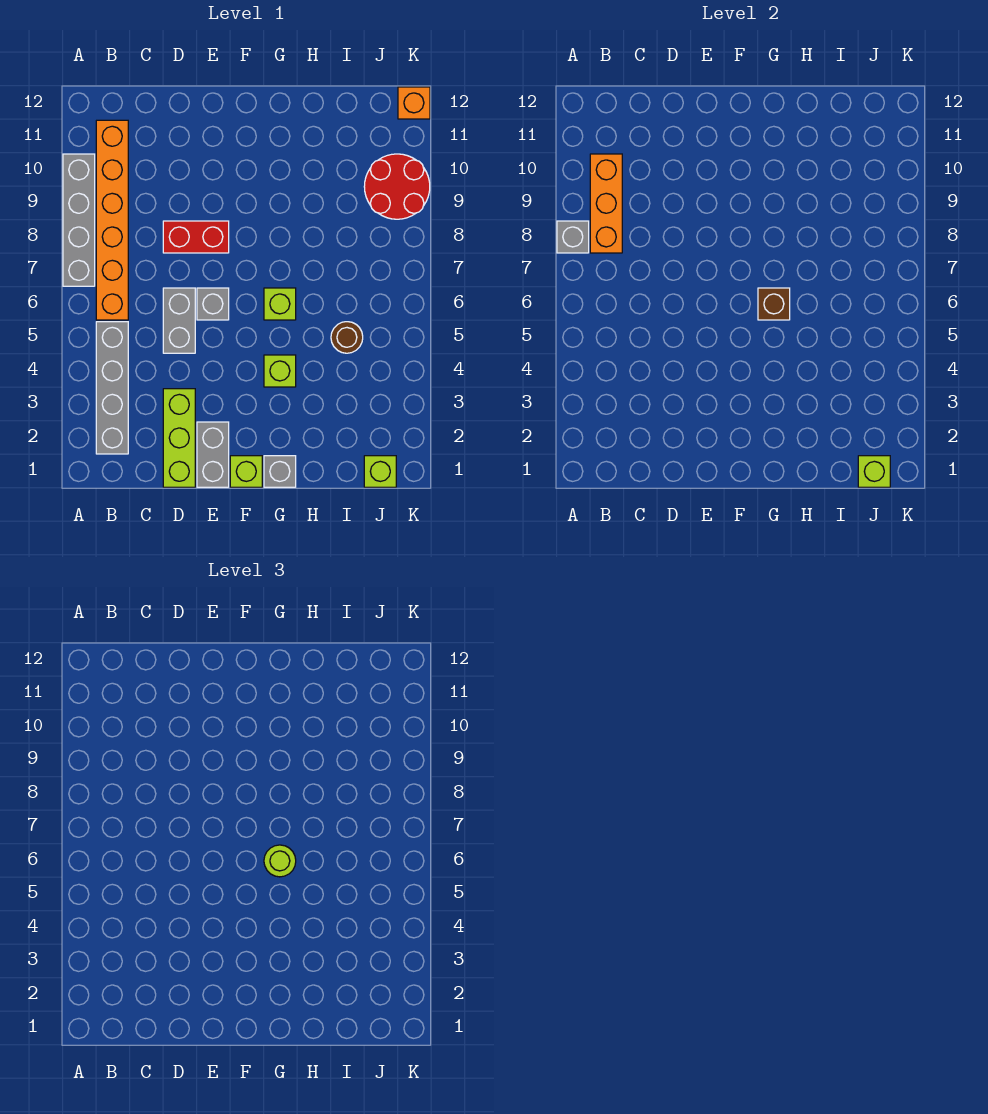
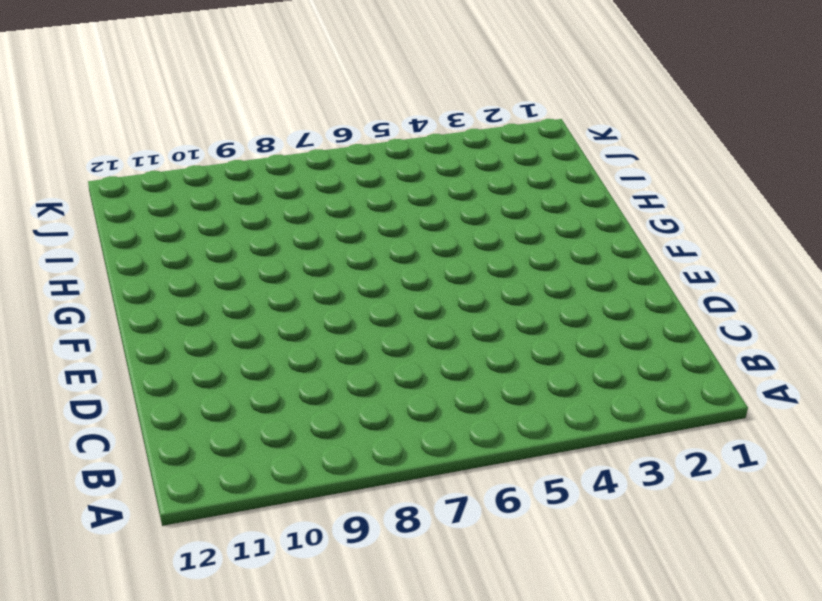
none -> grey brick A7:A10 level 1
none -> grey brick B2:B5 level 1
none -> orange brick B6:B11 level 1

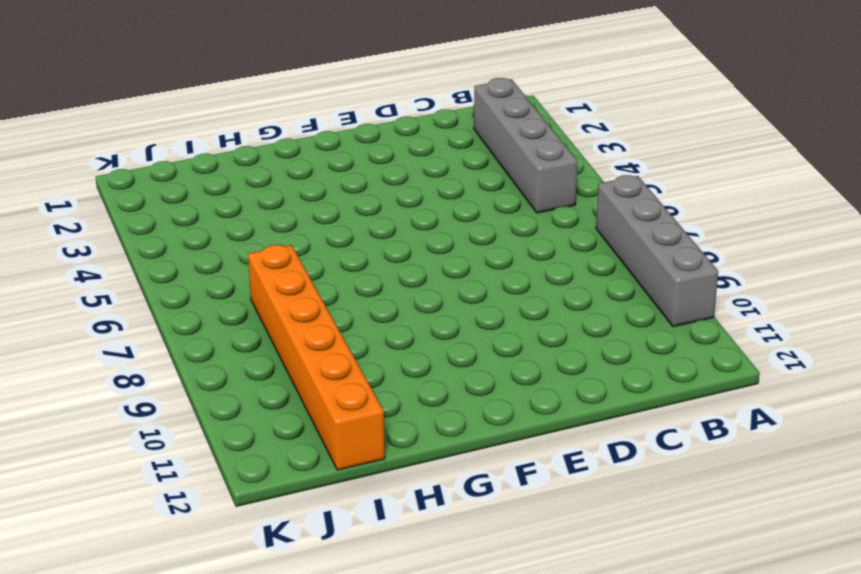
orange brick I7:I12 level 1 -> orange brick B6:B11 level 1
none -> lime brick D1:D3 level 1
none -> grey brick D5:D6 level 1
none -> red brick D8:E8 level 1

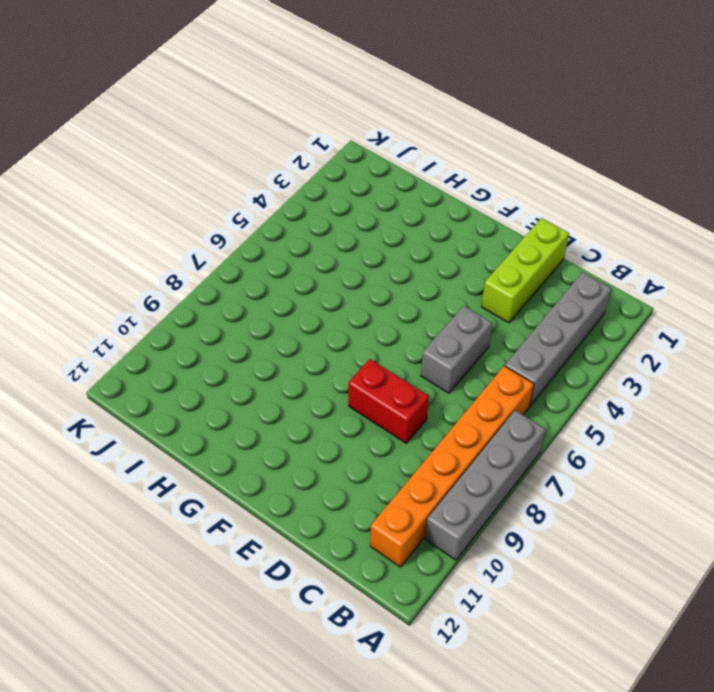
none -> grey brick E1:E2 level 1
none -> grey brick E6 level 1
none -> lime brick F1 level 1

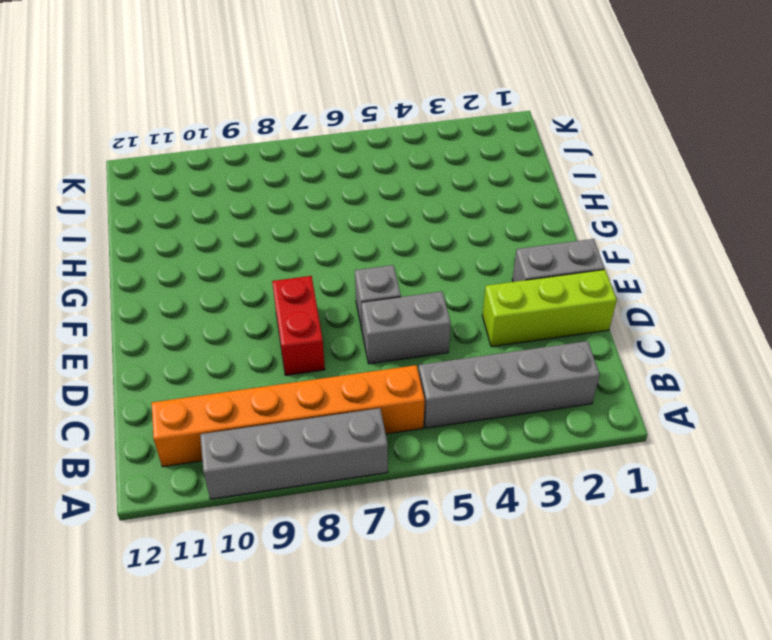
none -> lime brick F1 level 1
none -> grey brick G1 level 1
none -> lime brick G4 level 1

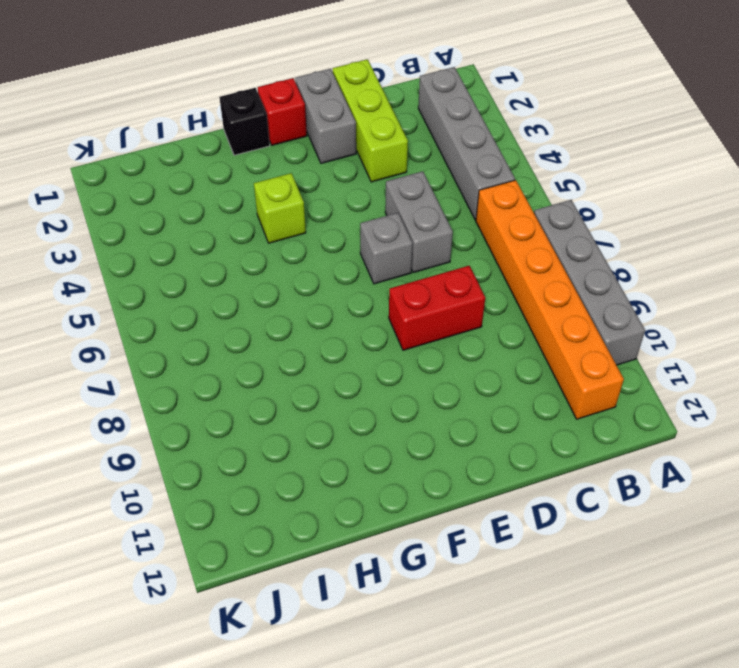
red brick F1 level 1 -> lime brick F1 level 1
black brick G1 level 1 -> grey brick G1 level 1
none -> lime brick G6 level 1
none -> brown round brick I5 level 1
none -> lime brick J1 level 1

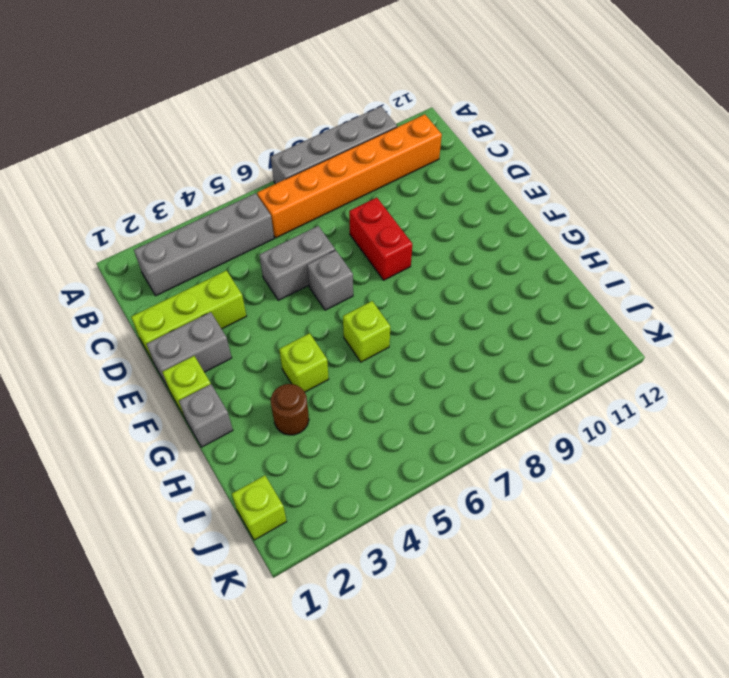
brown round brick H3 level 1 -> brown round brick I5 level 1
none -> red round brick J9:K10 level 1
none -> orange brick K12 level 1
none -> grey brick A8 level 2

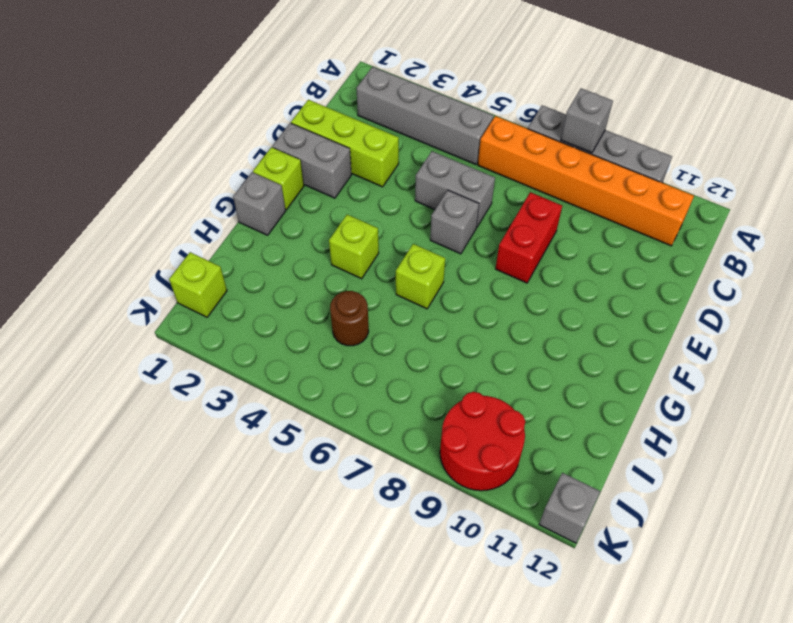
grey brick K12 level 1 -> orange brick K12 level 1
none -> orange brick B8:B10 level 2
none -> brown brick G6 level 2
none -> lime brick J1 level 2

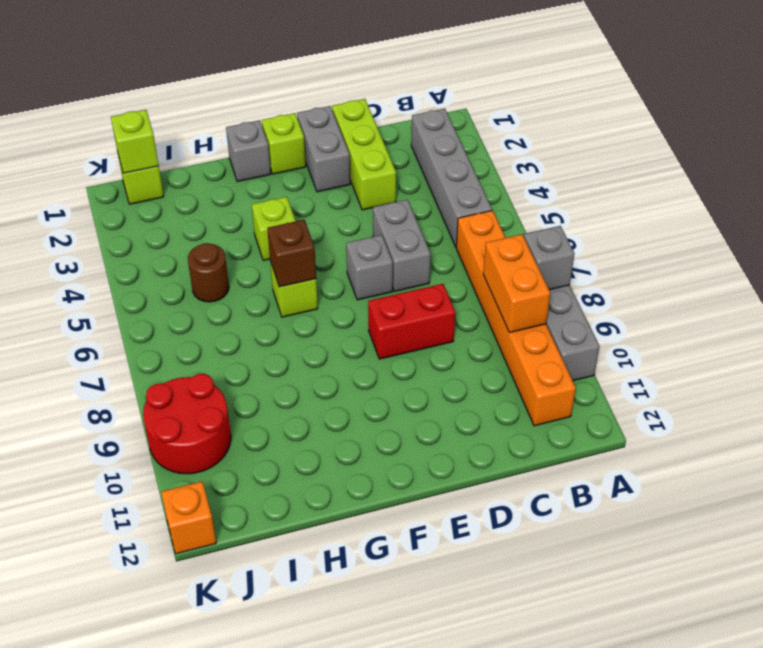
orange brick B8:B9 level 2 -> orange brick B8:B10 level 2
none -> lime round brick G6 level 3

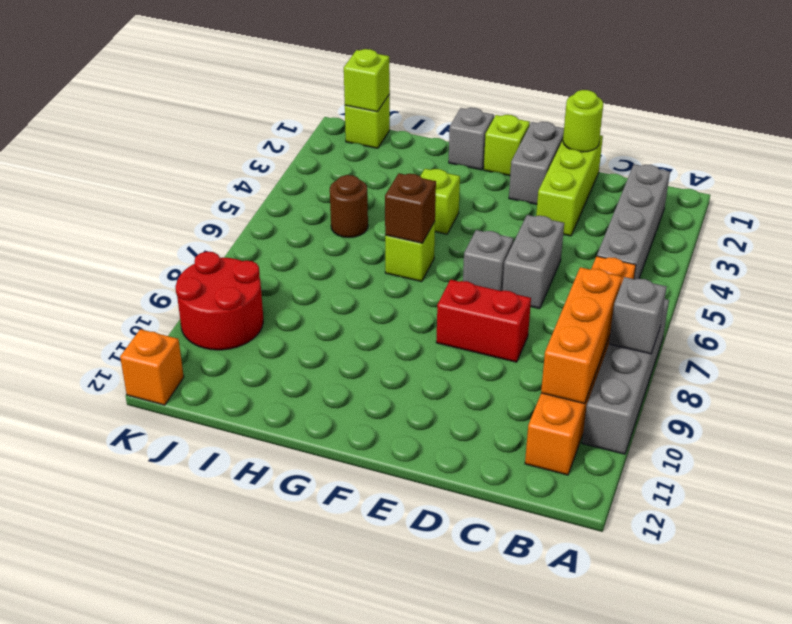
lime round brick D1 level 2 -> lime round brick G6 level 3

